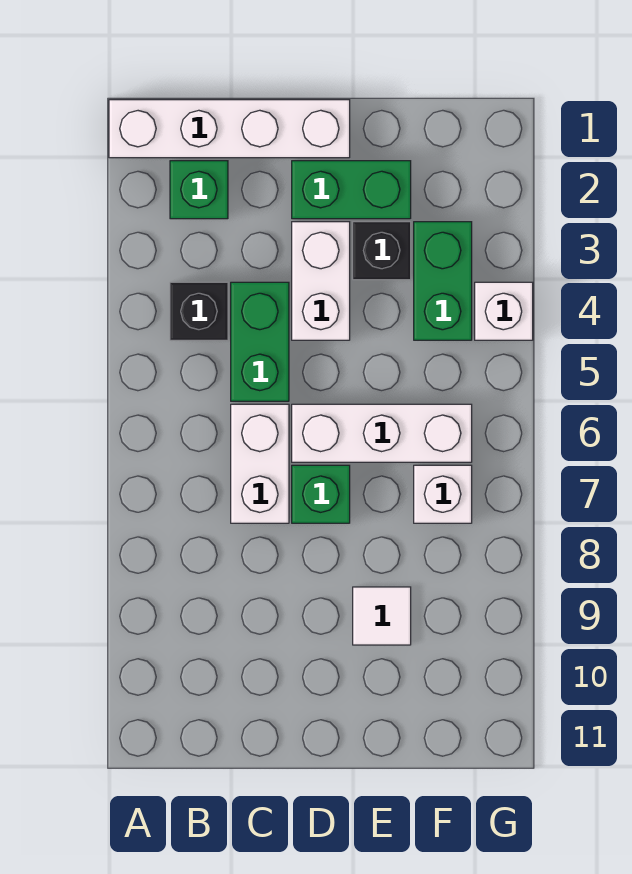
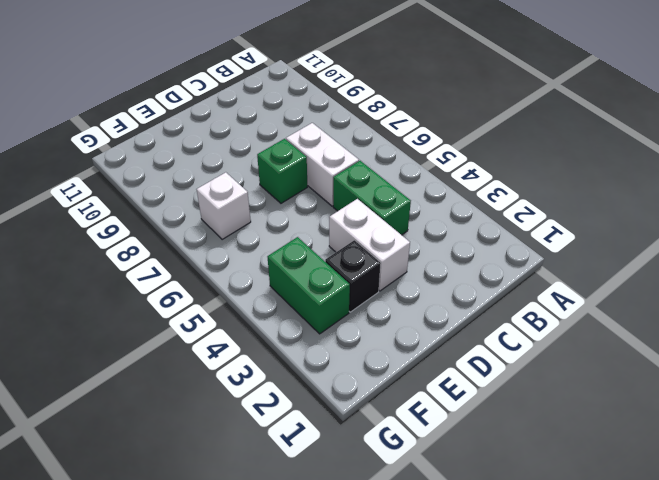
none -> white brick A1:D1 level 1
none -> green brick B2 level 1
none -> black brick B4 level 1

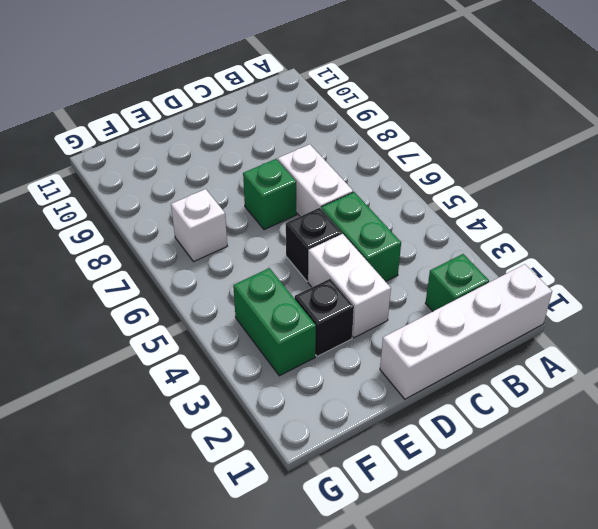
black brick D5 level 1 -> black brick B4 level 1
none -> green brick D2:E2 level 1
none -> white brick D6:F6 level 1
none -> white tile E9 level 1

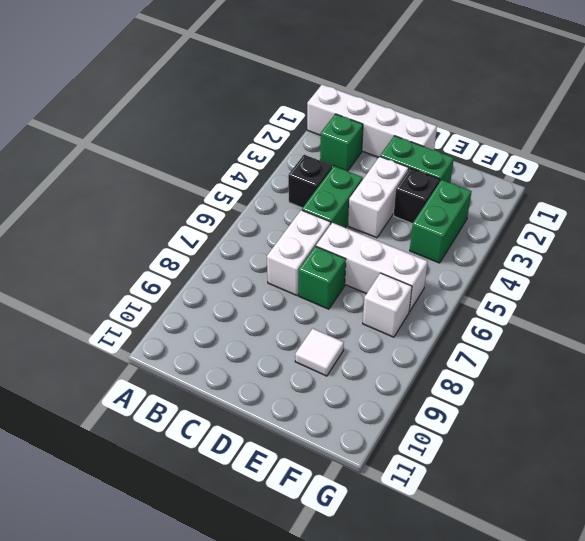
none -> white brick G4 level 1

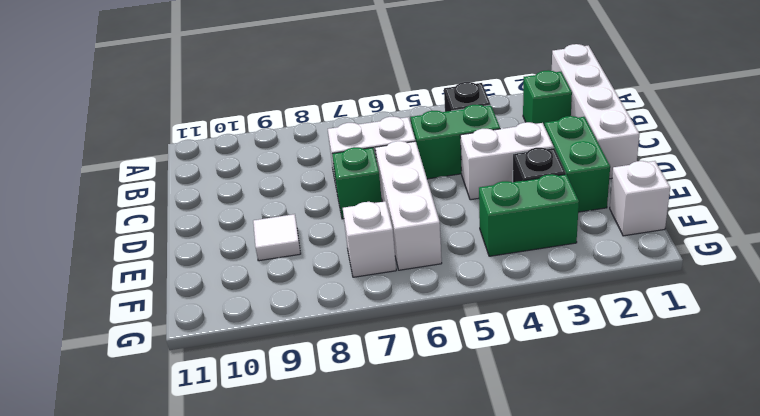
white brick F1 level 1 -> white brick G4 level 1

